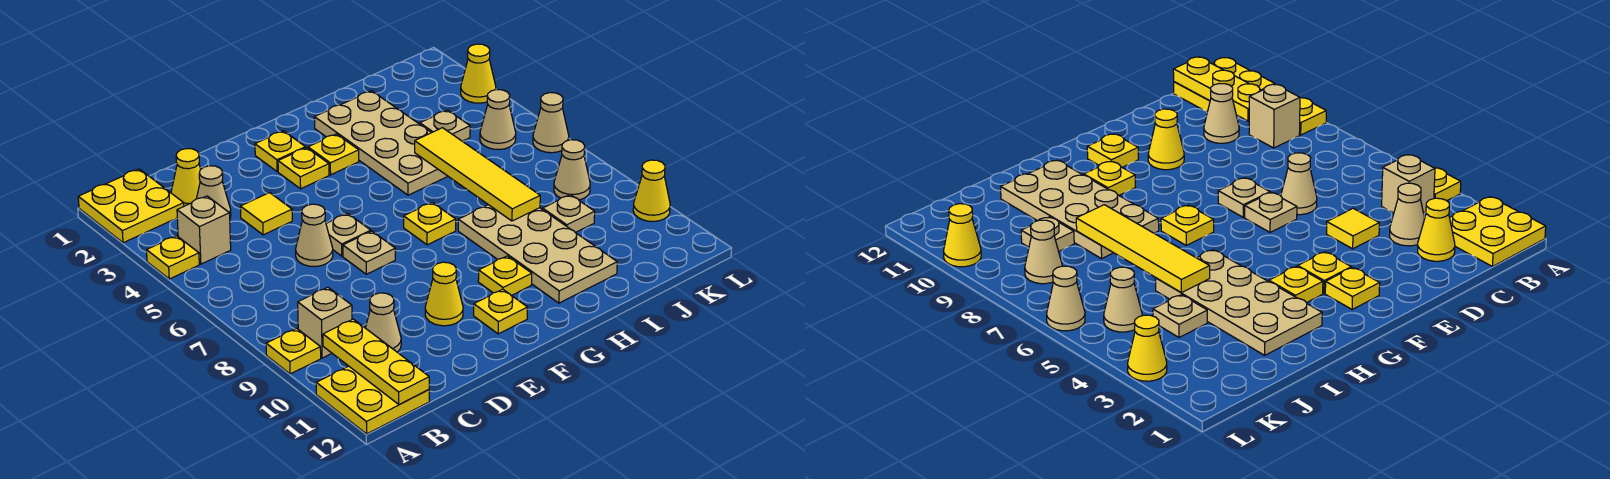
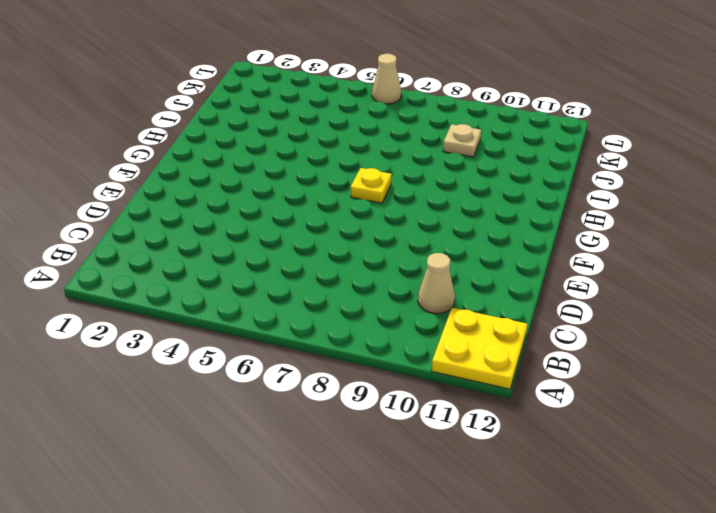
none -> yellow plate A1:B2 level 1
none -> yellow plate A4 level 1
none -> yellow plate A9 level 1
none -> tan brick B4 level 1

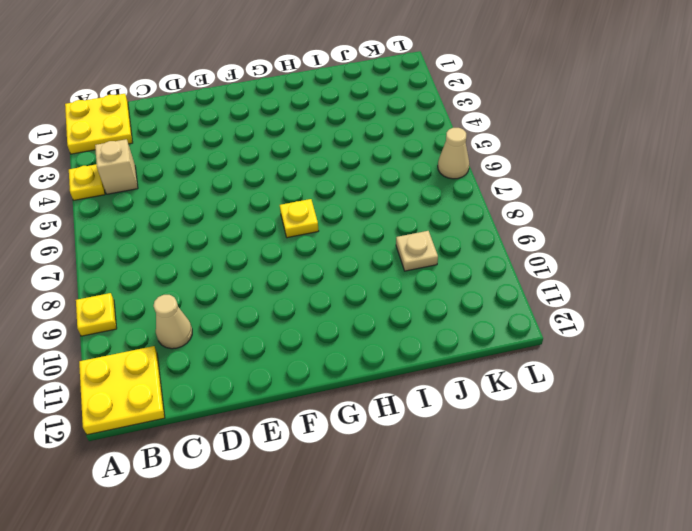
none -> tan brick B9 level 1
none -> yellow cone C2 level 1
none -> tan cone C3 level 1
none -> yellow tile D4 level 1

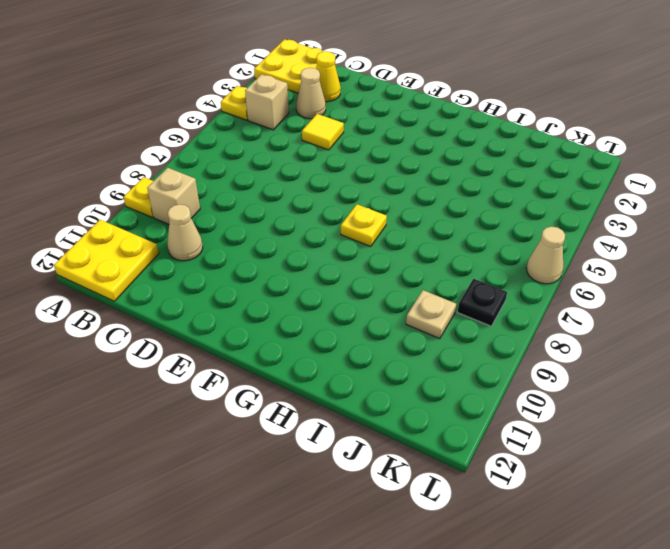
black plate K8 level 1 -> tan cone K8 level 1
none -> tan cone D6 level 1
none -> tan plate E6 level 1
none -> tan plate E7 level 1
none -> yellow cone E10 level 1

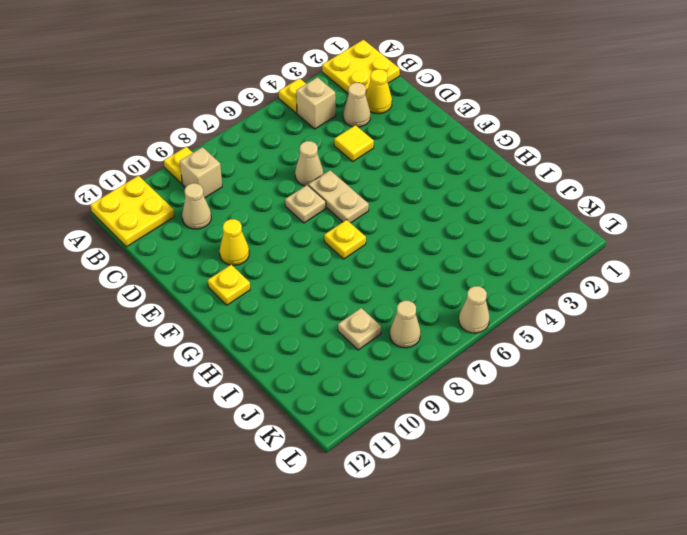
tan plate E6:F6 level 1 -> tan plate E6 level 1
none -> yellow plate F2 level 1
none -> yellow plate F3 level 1
none -> yellow plate G3 level 1
none -> yellow plate G10 level 1

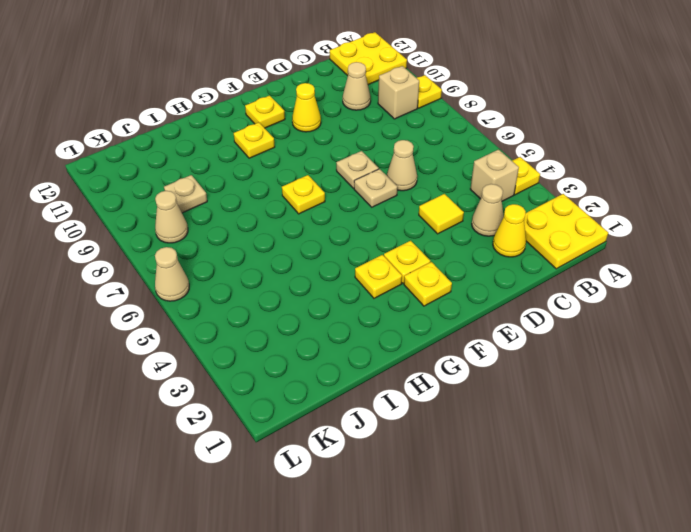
none -> tan plate H2:I5 level 1
none -> tan plate H8:I11 level 1
none -> tan plate J4 level 1
none -> tan cone K5 level 1

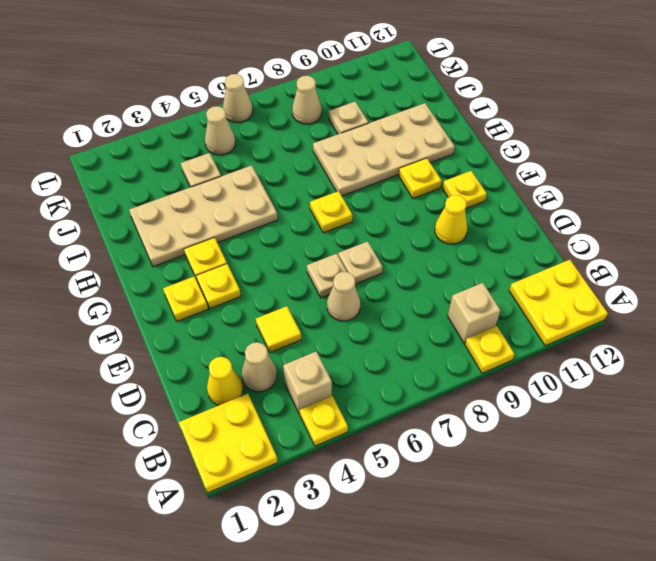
none -> tan cone C10 level 1
none -> yellow cone L3 level 1
none -> yellow cone L10 level 1
none -> yellow plate B10:B12 level 2

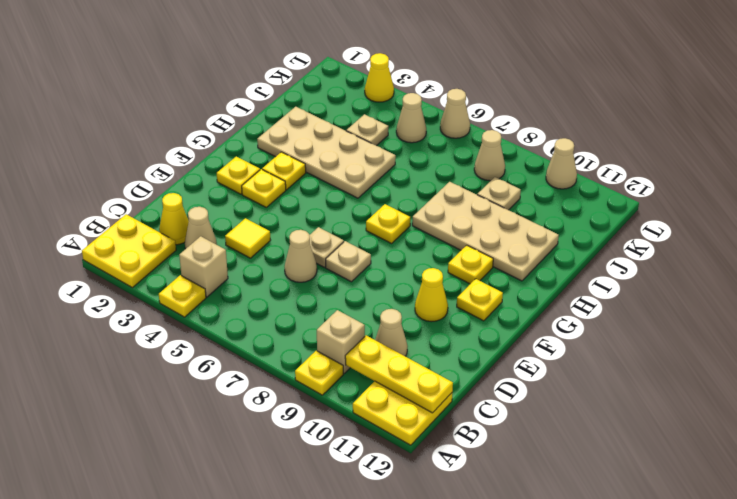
tan cone L10 level 1 -> yellow cone L10 level 1
none -> yellow tile I5:I8 level 2

